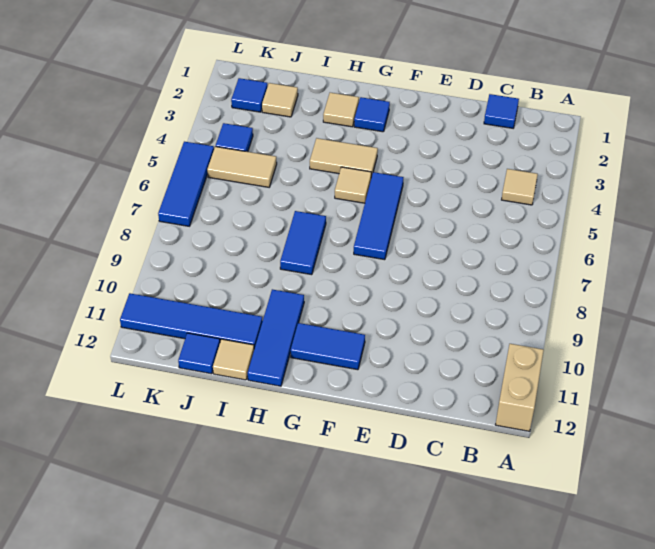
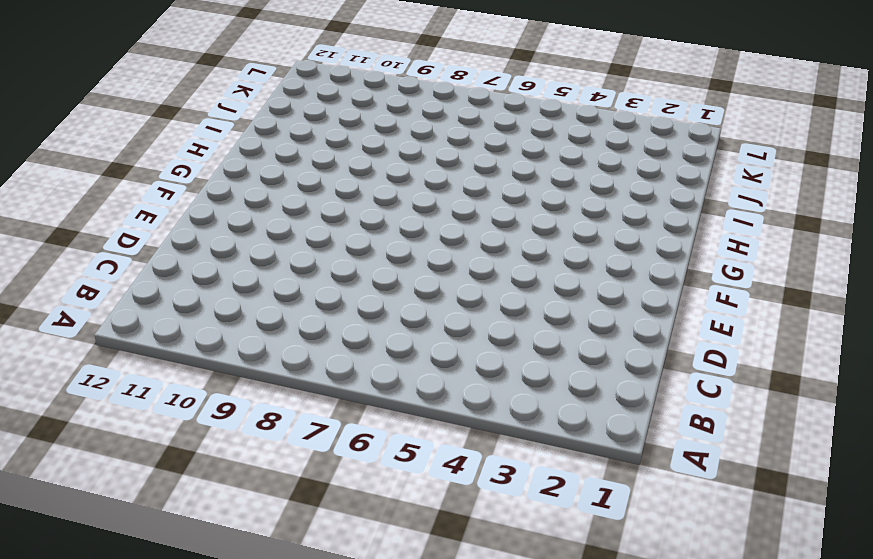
none -> tan brick A11:A12 level 1
none -> tan tile B4 level 1
none -> blue tile C1 level 1

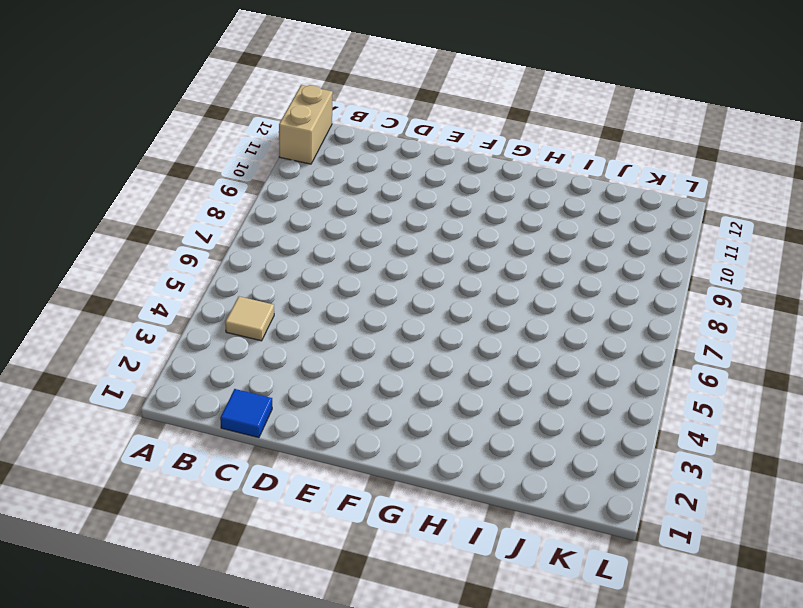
none -> blue tile F5:F7 level 1
none -> blue tile F11:G11 level 1
none -> blue tile G2 level 1

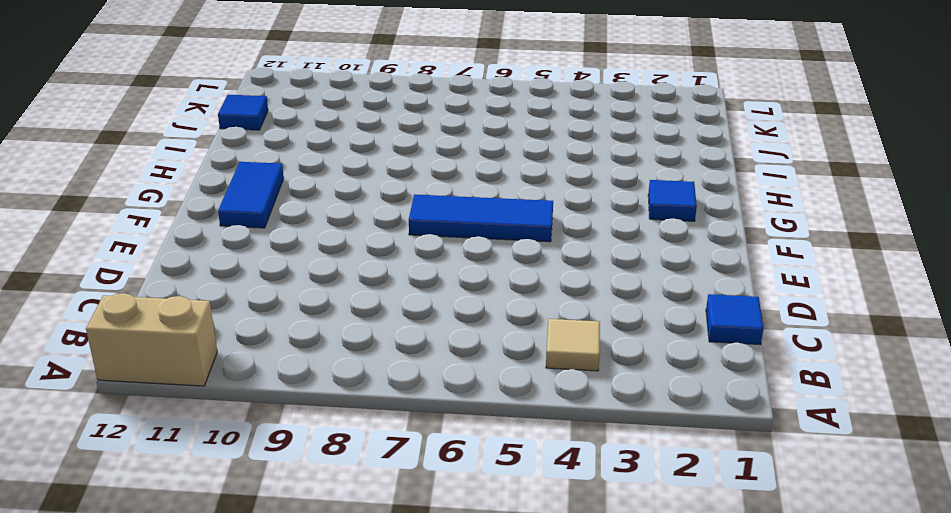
none -> tan tile G4:H4 level 1
none -> tan tile G5 level 1
none -> tan tile H2 level 1

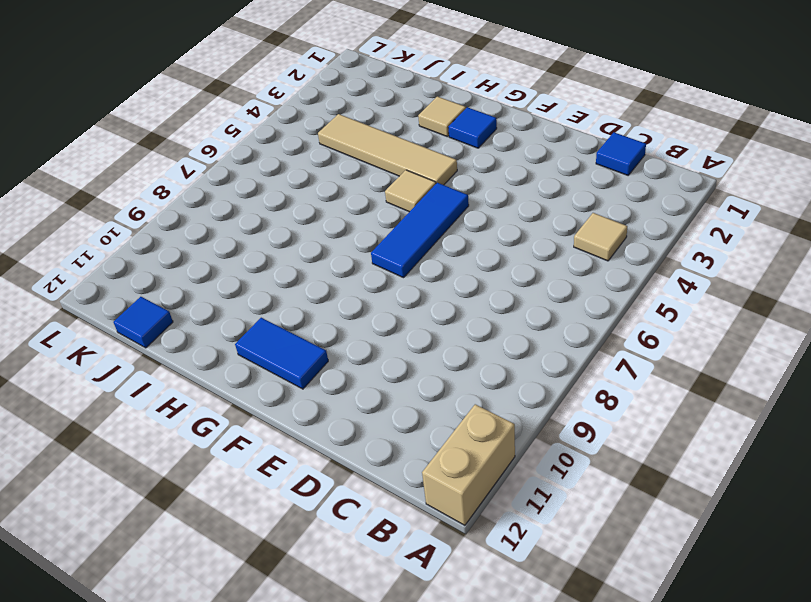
tan tile G4:J4 level 1 -> tan tile G4:H4 level 1
none -> blue tile H7:H8 level 1
none -> blue tile H10:H12 level 1
none -> blue tile I11:L11 level 1

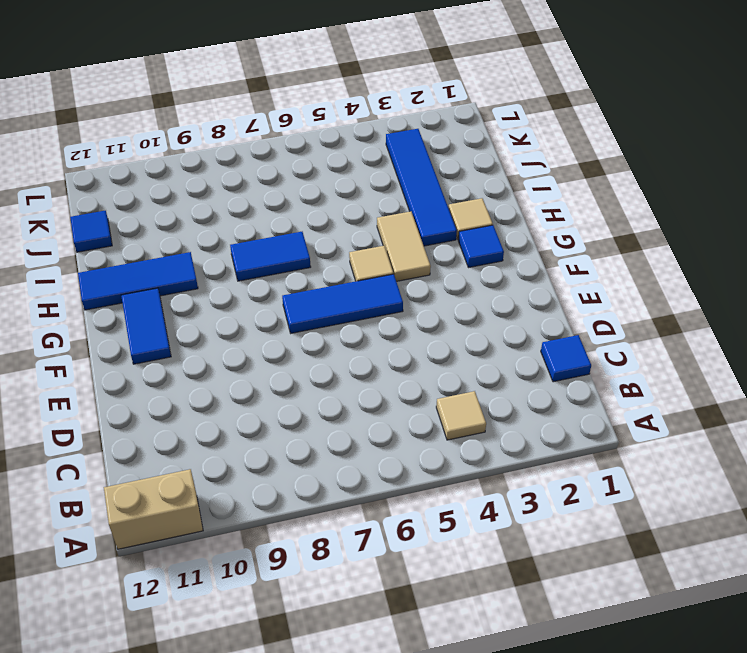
blue tile H3:K3 level 1 -> blue tile I11:L11 level 1
none -> tan tile I12 level 1
none -> tan tile J2 level 1
none -> tan tile J5:K5 level 1

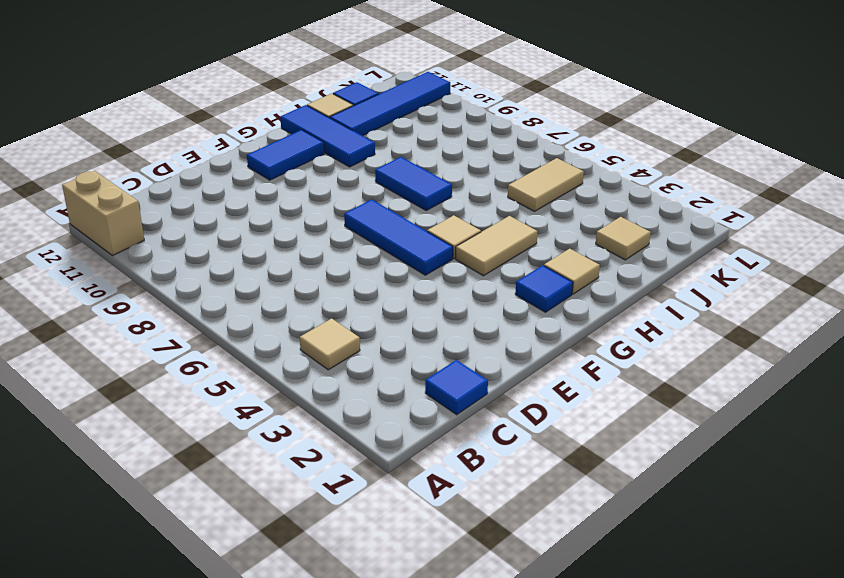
none -> blue tile K2 level 1
none -> blue tile K4 level 1
none -> blue tile L5:L7 level 1

